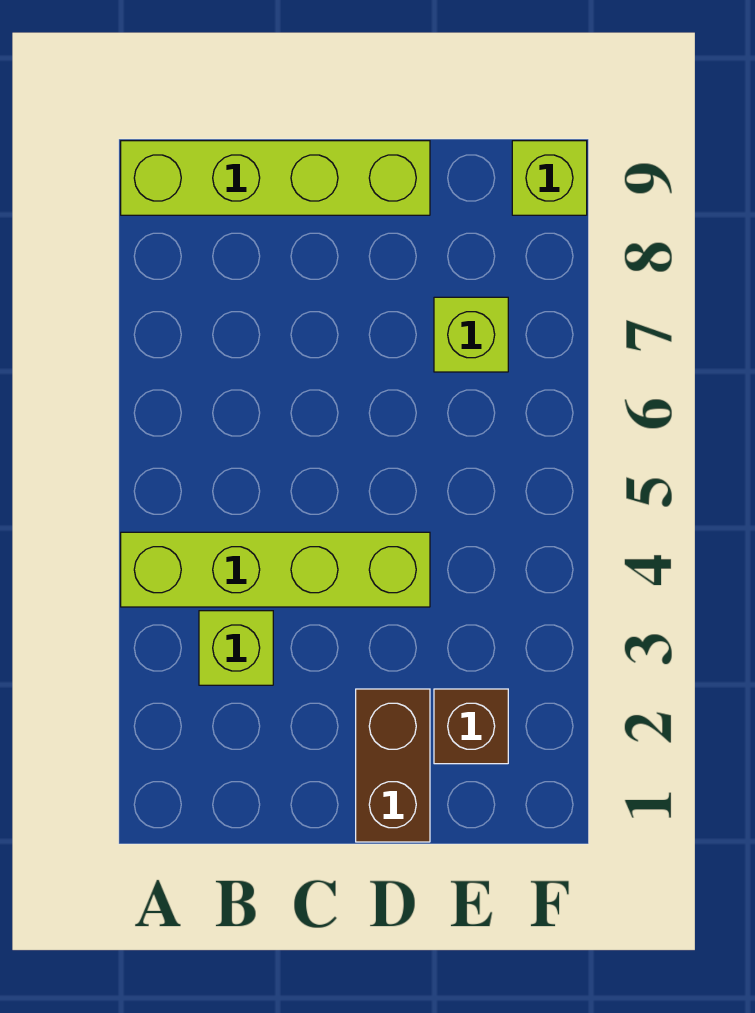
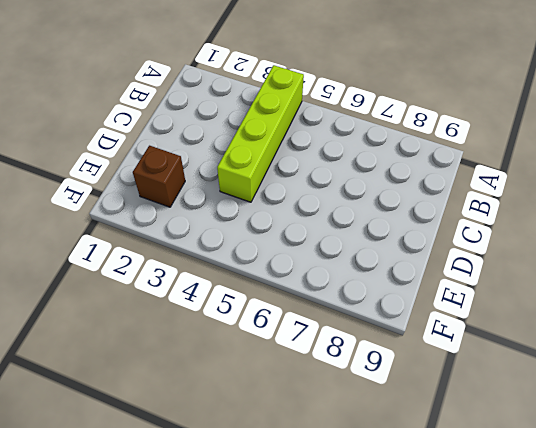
none -> lime brick A9:D9 level 1
none -> lime brick B3 level 1

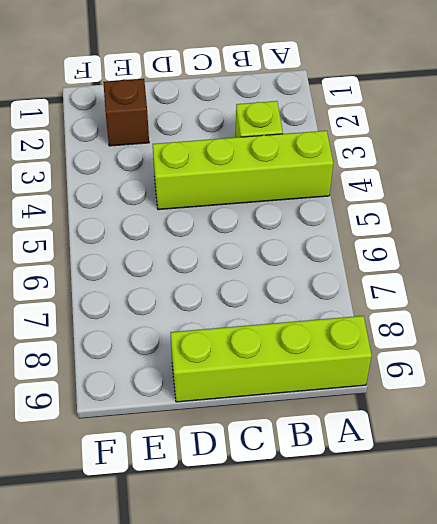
none -> brown brick D1:D2 level 1
none -> lime brick E7 level 1

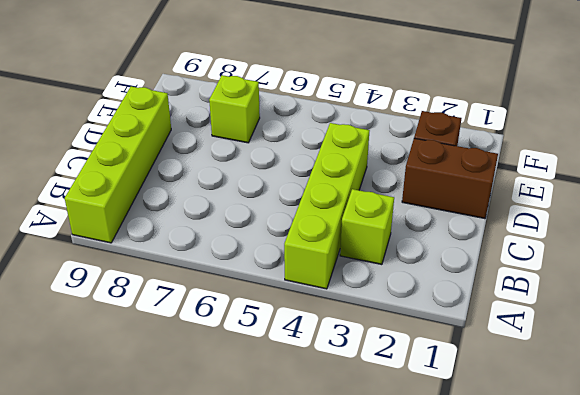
none -> lime brick F9 level 1

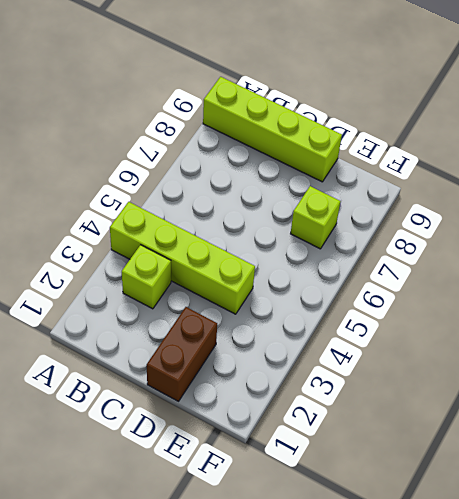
none -> brown brick E2 level 1
none -> lime brick F9 level 1

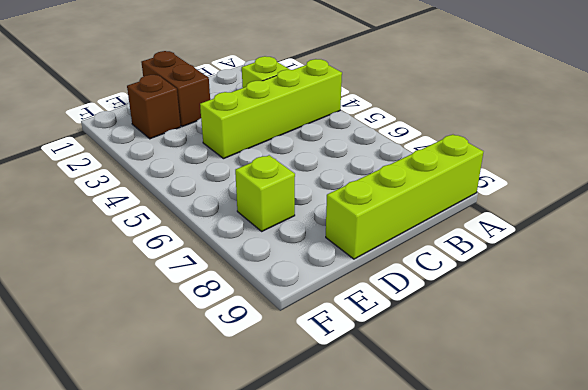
none -> lime brick F9 level 1

